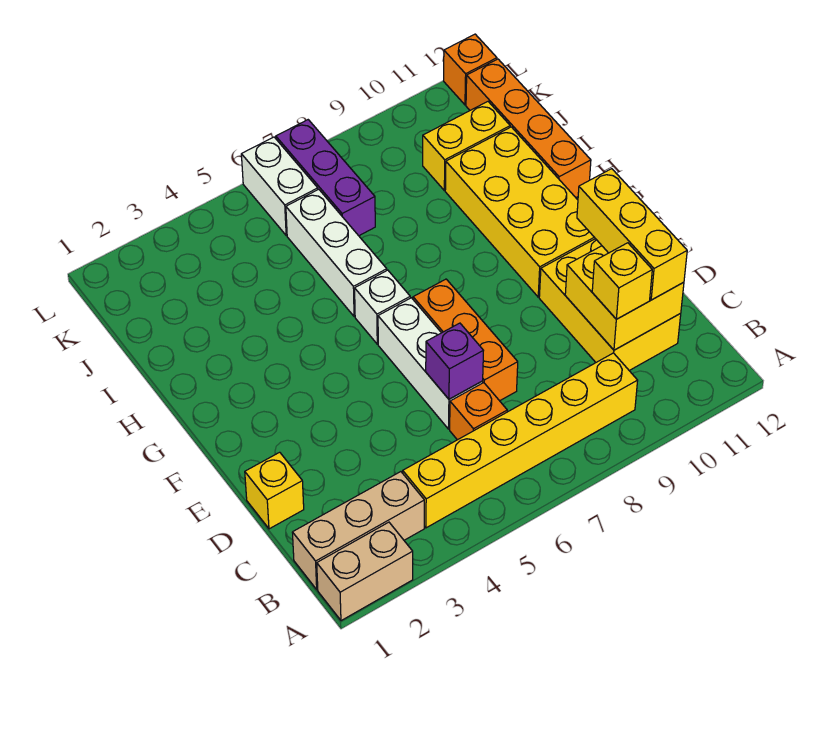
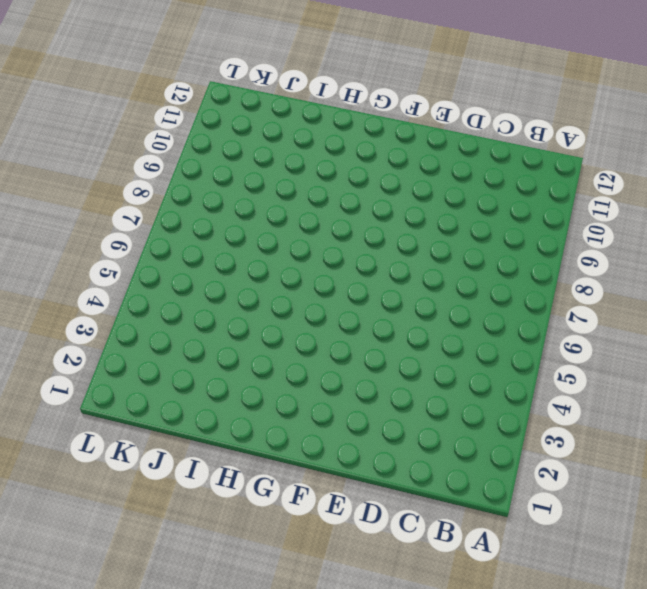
none -> tan brick A1:A2 level 1
none -> tan brick B1:B3 level 1
none -> yellow brick B4:B9 level 1

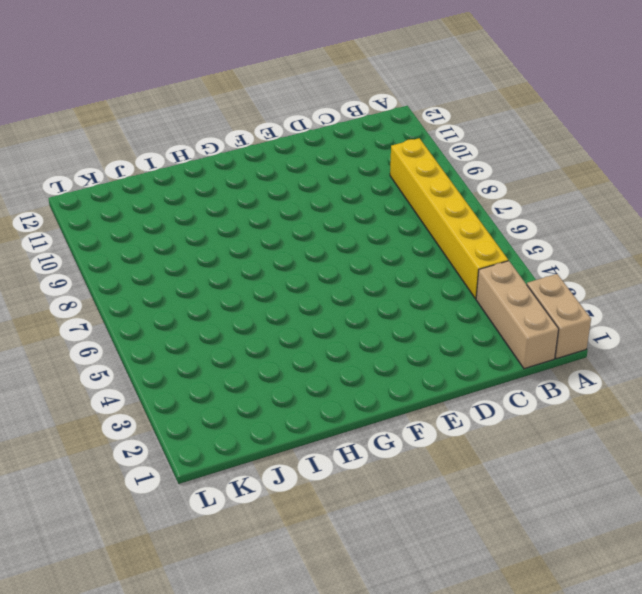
none -> orange brick C6 level 1
none -> yellow brick C10:E11 level 1
none -> yellow brick D1 level 1

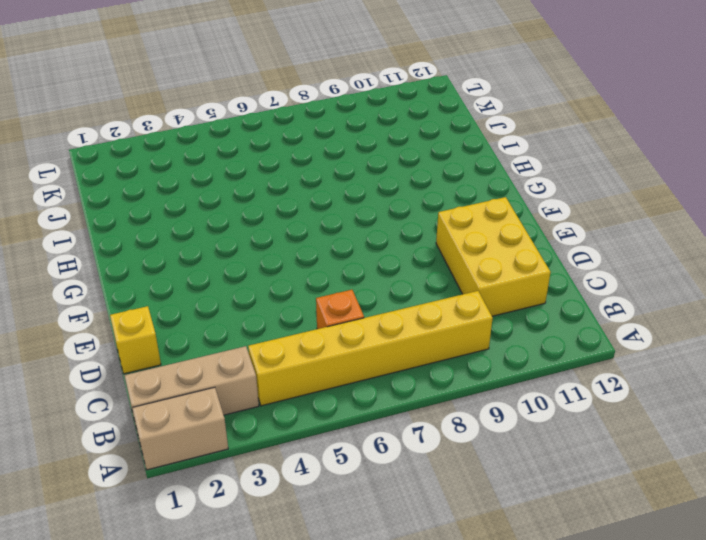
none -> white brick D6:F6 level 1
none -> orange brick D7:F7 level 1
none -> yellow brick F10:I11 level 1

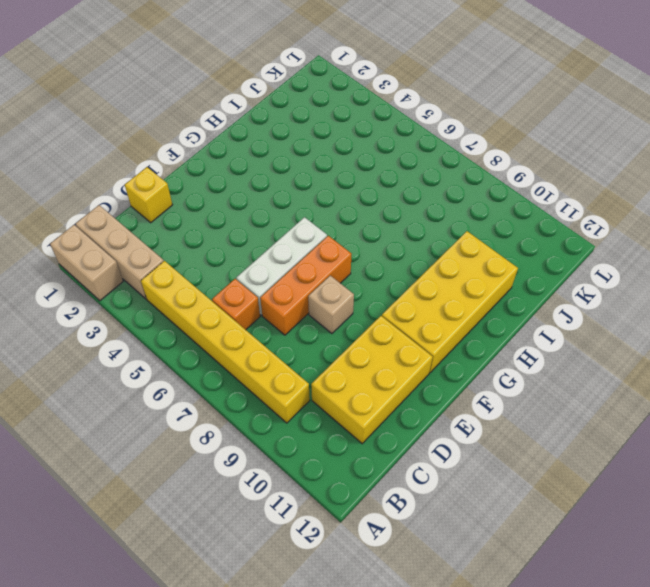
tan brick E8 level 1 -> none
none -> white brick G6 level 1
none -> white brick H6:J6 level 1
none -> orange brick H12:K12 level 1

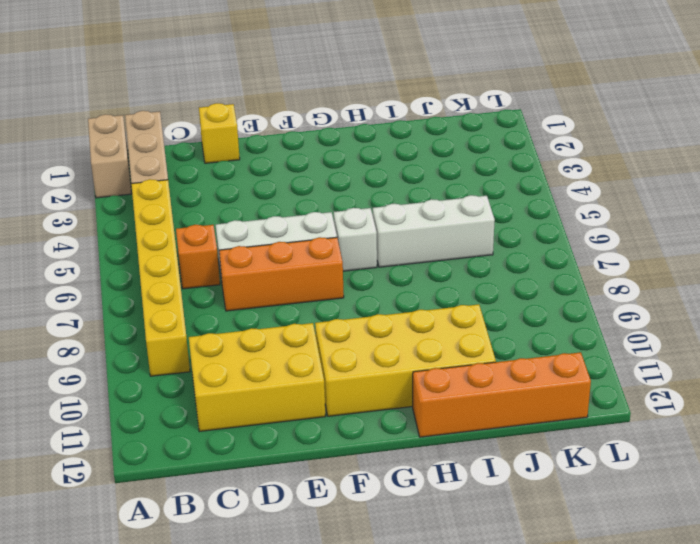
none -> purple brick J7:L7 level 1
none -> yellow brick J10:J11 level 1
none -> white brick K6:L6 level 1

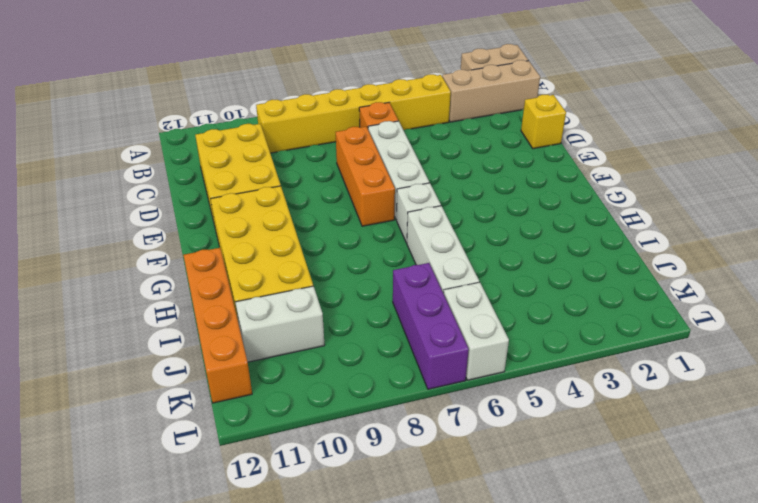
white brick J10:J11 level 1 -> yellow brick J10:J11 level 1
none -> orange brick L12 level 1
none -> yellow brick C10:D11 level 2
none -> purple brick D6 level 2

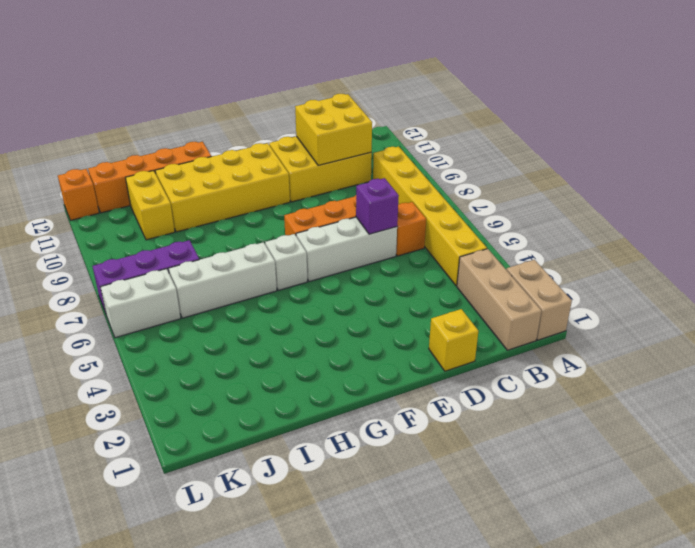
none -> yellow brick C10 level 3
none -> yellow brick C11:E11 level 3

